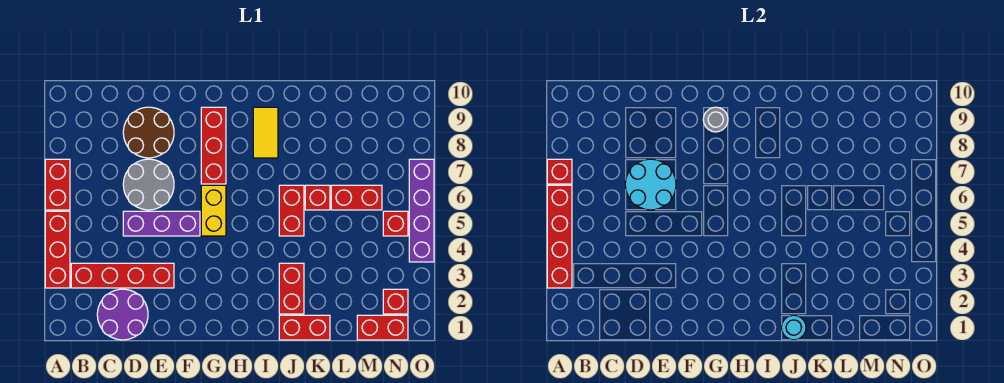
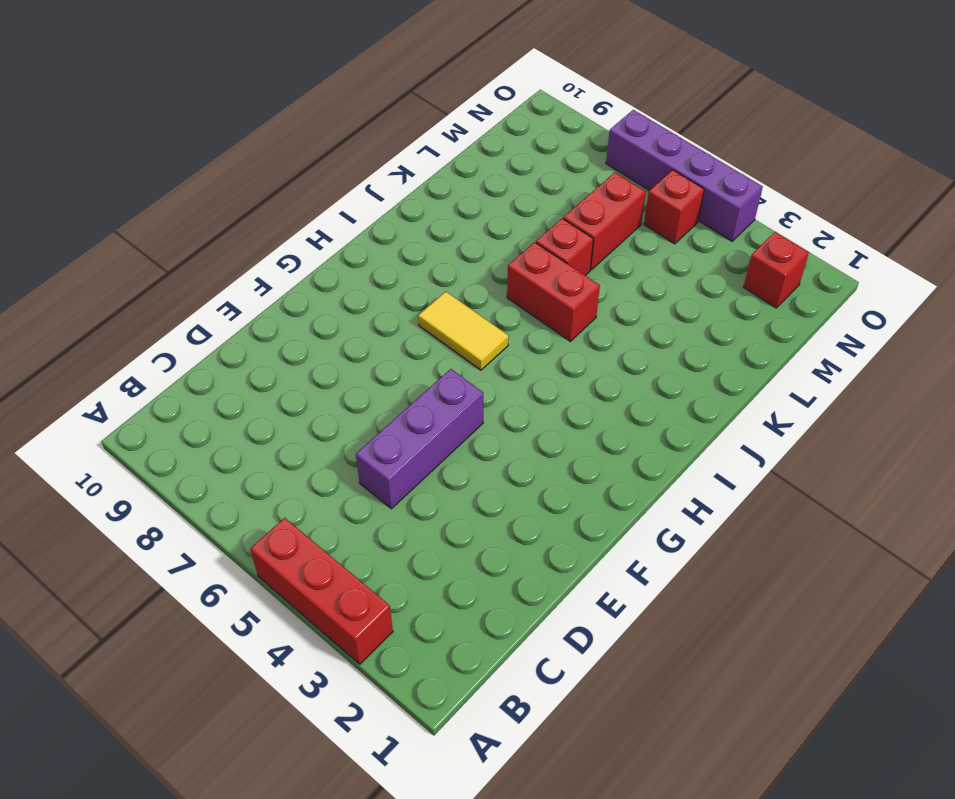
yellow tile H6:H7 level 1 -> yellow tile I8:I9 level 1
none -> red brick A6:A7 level 1
none -> red brick B3:E3 level 1
none -> purple round brick C1:D2 level 1

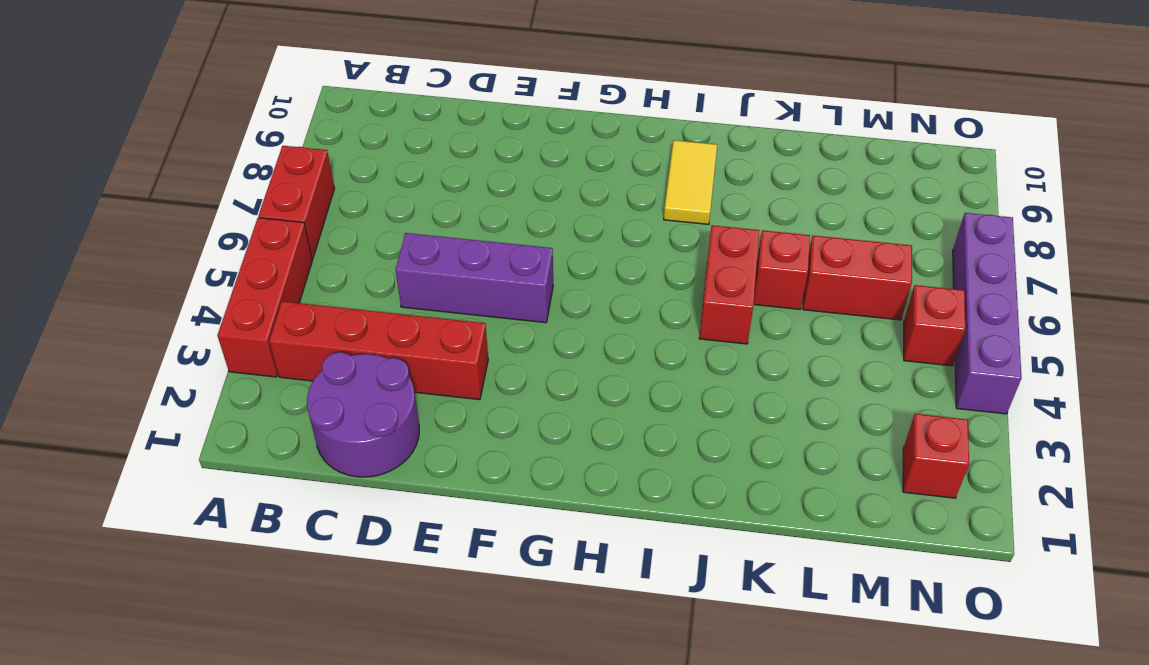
none -> grey round brick D6:E7 level 1
none -> brown round brick D8:E9 level 1
none -> yellow brick G5:G6 level 1

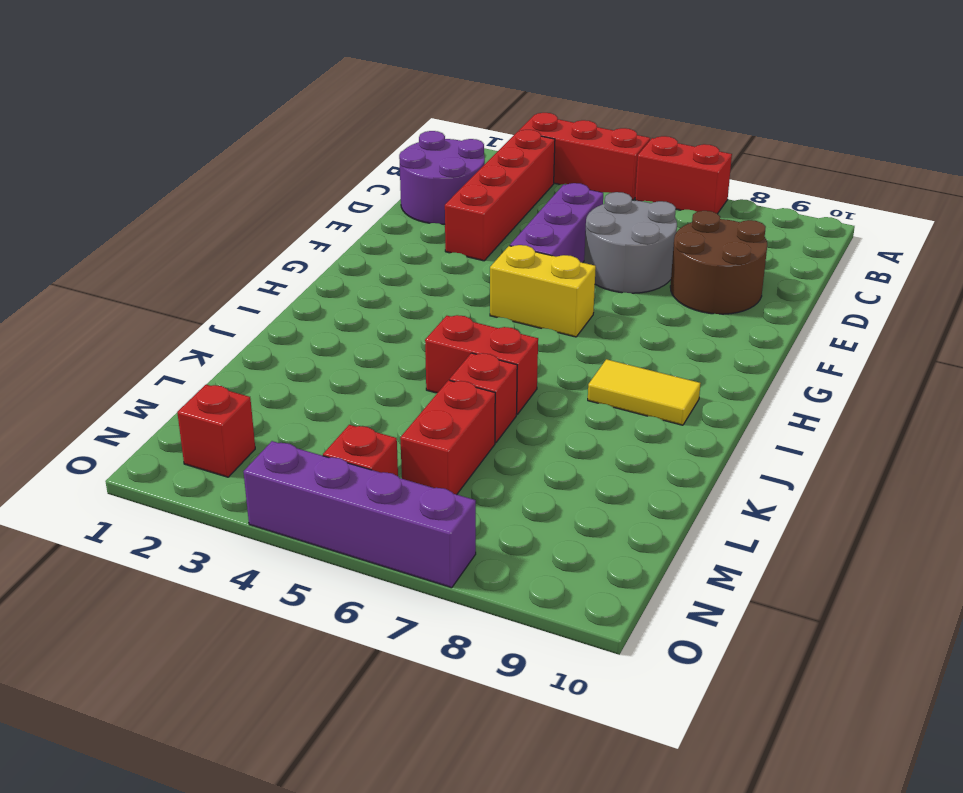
none -> red brick G7:G9 level 1
none -> red brick J1:K1 level 1
none -> red brick J2:J3 level 1

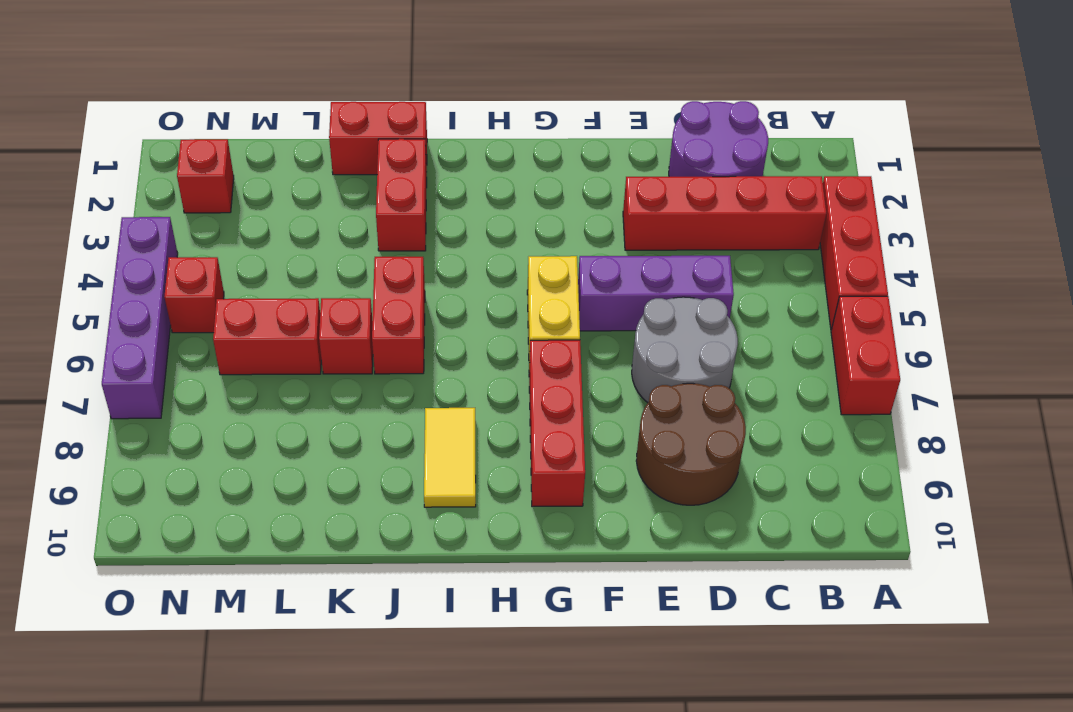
none -> red brick M1:N1 level 1
none -> red brick A3:A6 level 2
none -> red brick A7 level 2

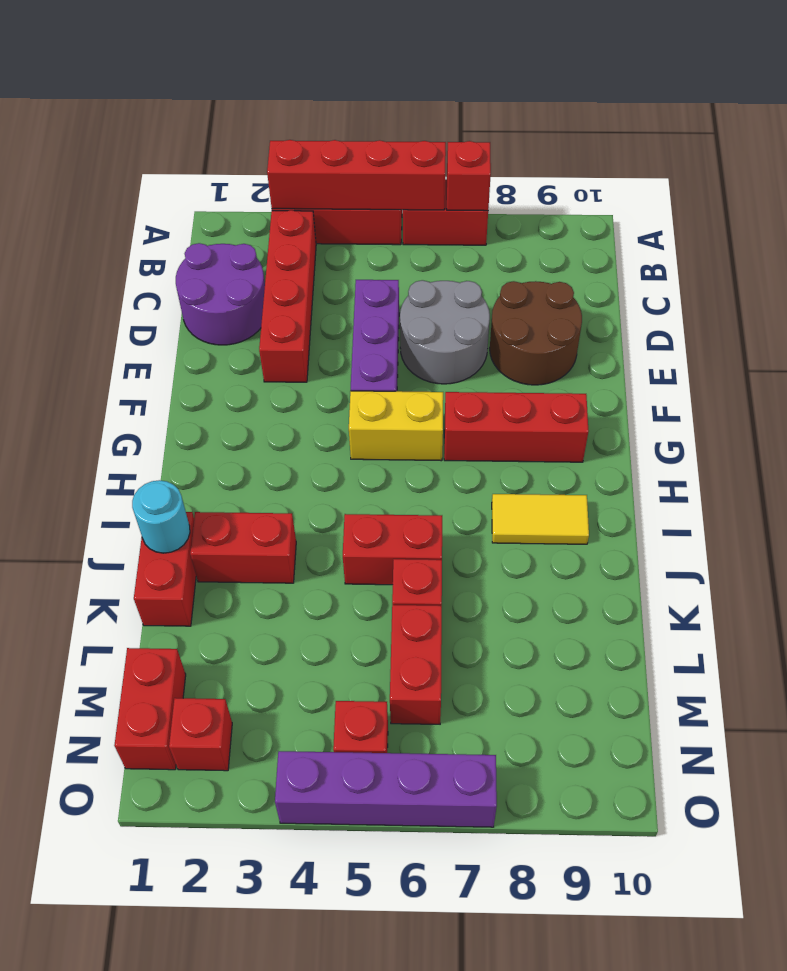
none -> cyan round brick D6:E7 level 2
none -> grey round brick G9 level 2

